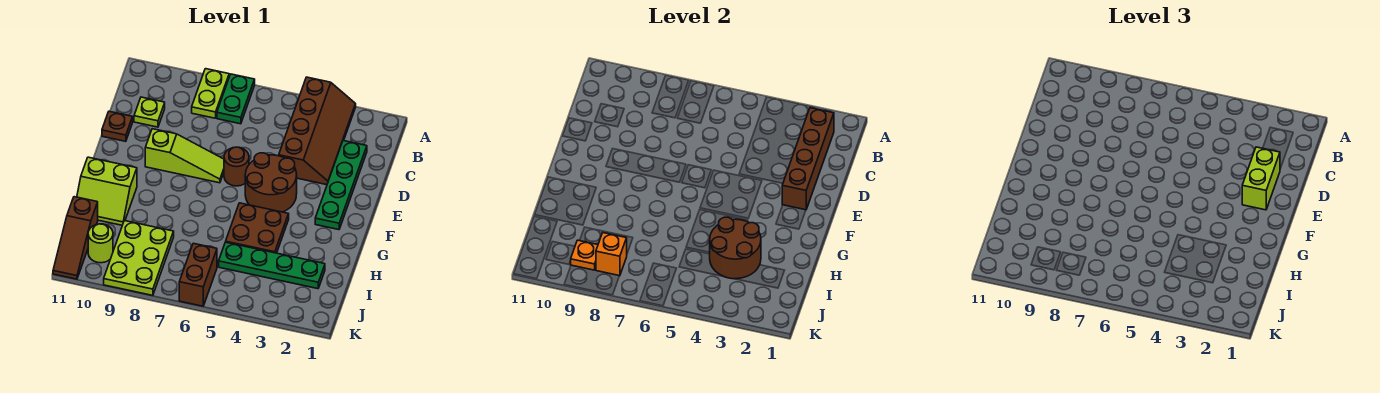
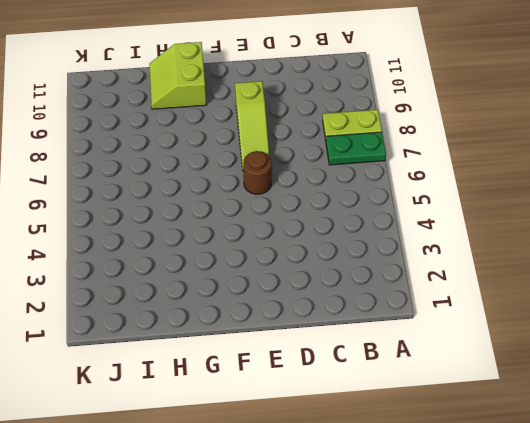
none -> brown slope A3:D4 level 1 top 4
none -> green plate C2:F2 level 1
none -> lime plate C10 level 1

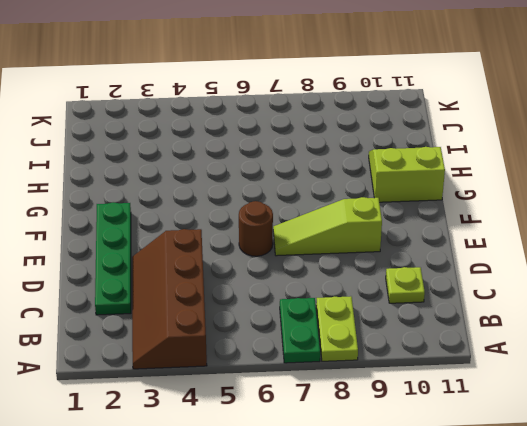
none -> brown plate D11 level 1
none -> brown round brick E4:F5 level 1
none -> brown plate G4:H5 level 1

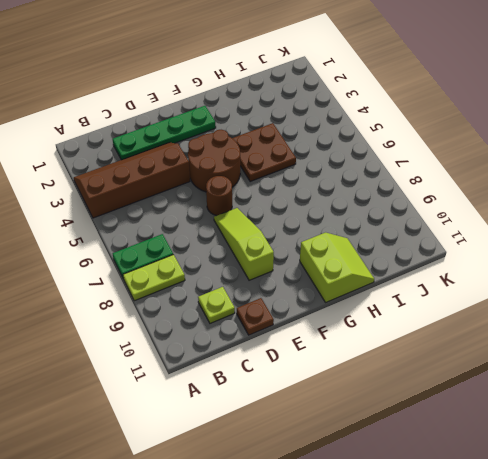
none -> green plate I2:I5 level 1
none -> lime plate I8:K9 level 1
none -> brown slope I11:K11 level 1 top I

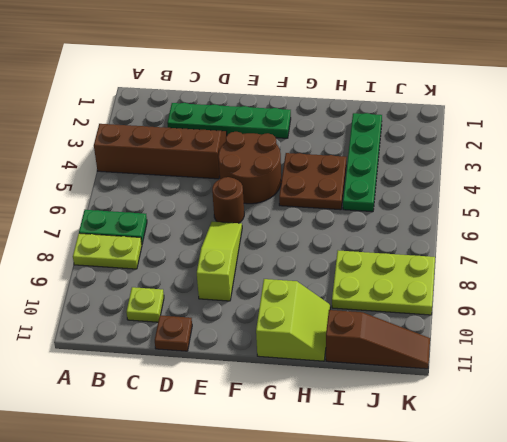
none -> brown brick J6:K6 level 1
none -> lime round brick J10 level 1
none -> brown brick B2:E2 level 2

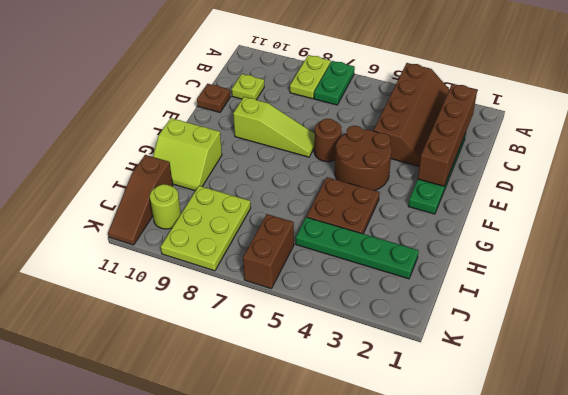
none -> brown round brick H3:I4 level 2
none -> orange brick J8 level 2
none -> orange plate J9 level 2

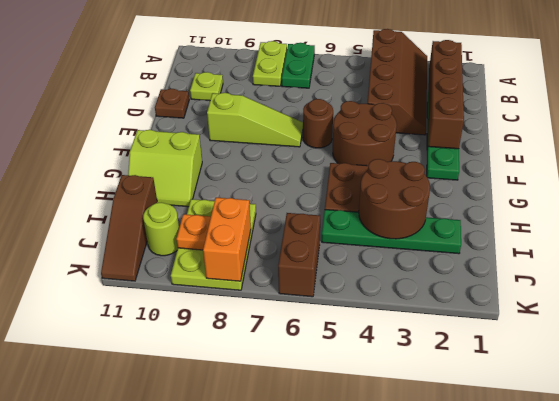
orange brick J8:K8 level 2 -> orange brick J8 level 2
none -> lime brick D2:E2 level 3

